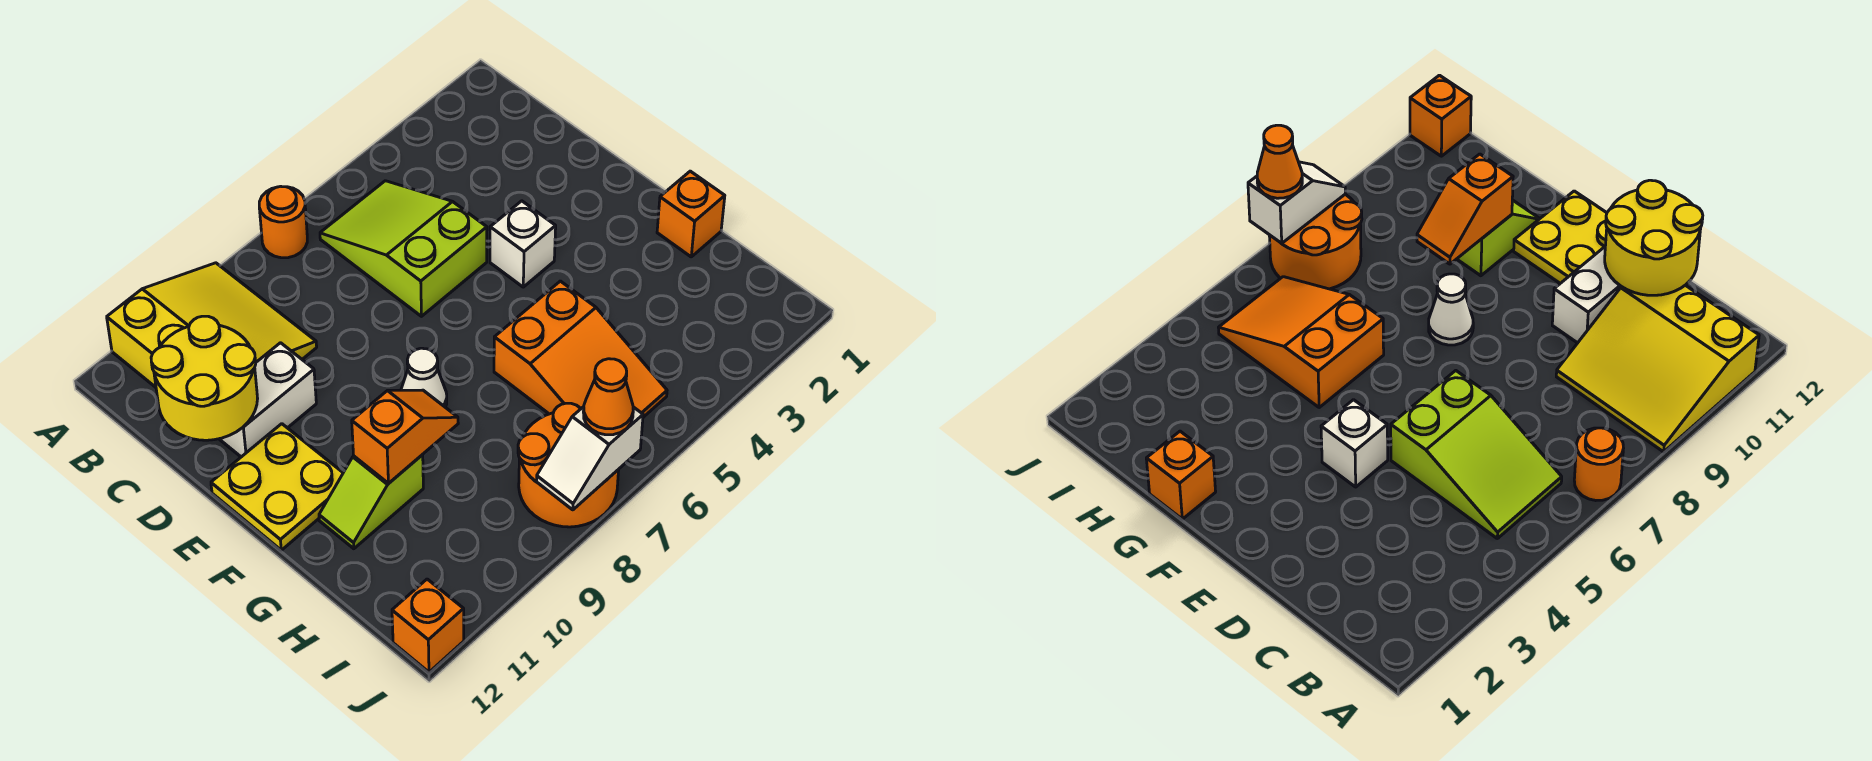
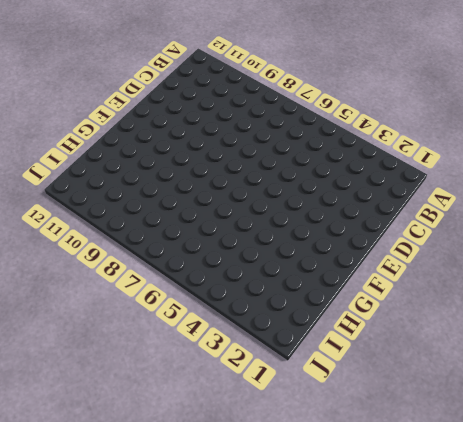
none -> orange round brick A7 level 1
none -> yellow slope A9:C11 level 1 top 11
none -> lime slope B5:D6 level 1 top D

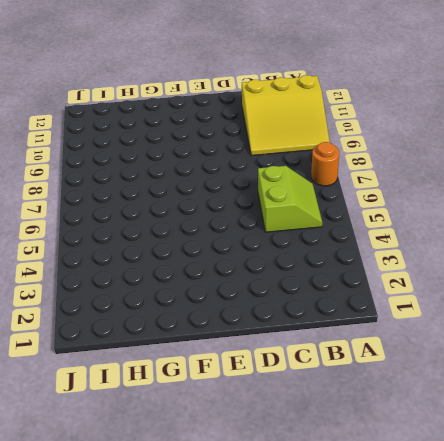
lime slope B5:C6 level 1 top C -> lime slope B5:D6 level 1 top D
none -> white brick D10:D11 level 1
none -> white brick E4 level 1
none -> yellow plate E11:F12 level 1

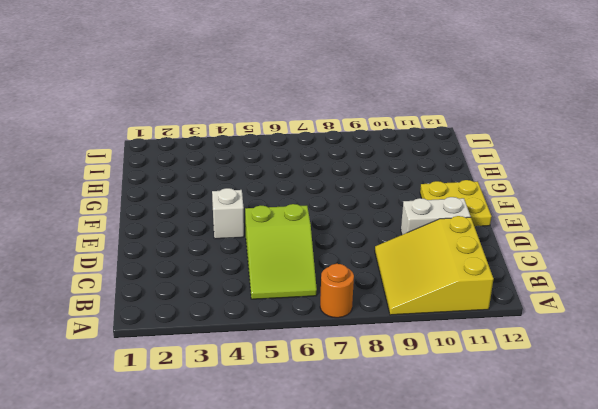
none -> white cone F8 level 1
none -> orange brick G1 level 1
none -> orange slope G5:I6 level 1 top G

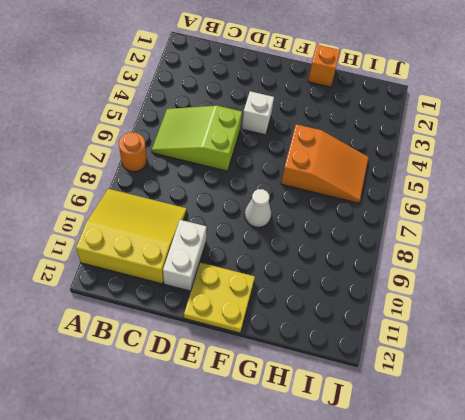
none -> lime slope G10:G11 level 1 top 10
none -> orange round brick I7:J8 level 1
none -> orange brick J12 level 1

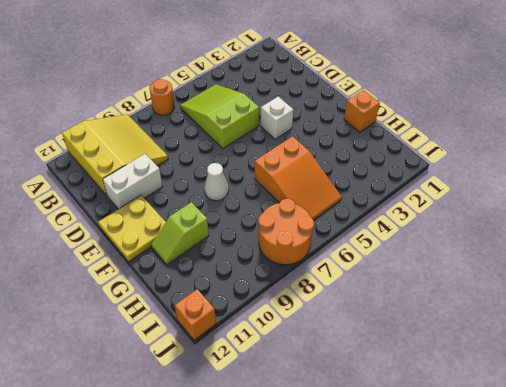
none -> yellow round brick C11:D12 level 2
none -> orange slope G9:G10 level 2 top 10
none -> white slope J7:J8 level 2 top 7

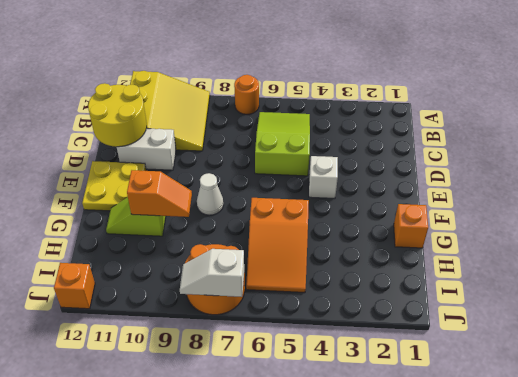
none -> orange cone J7 level 3

